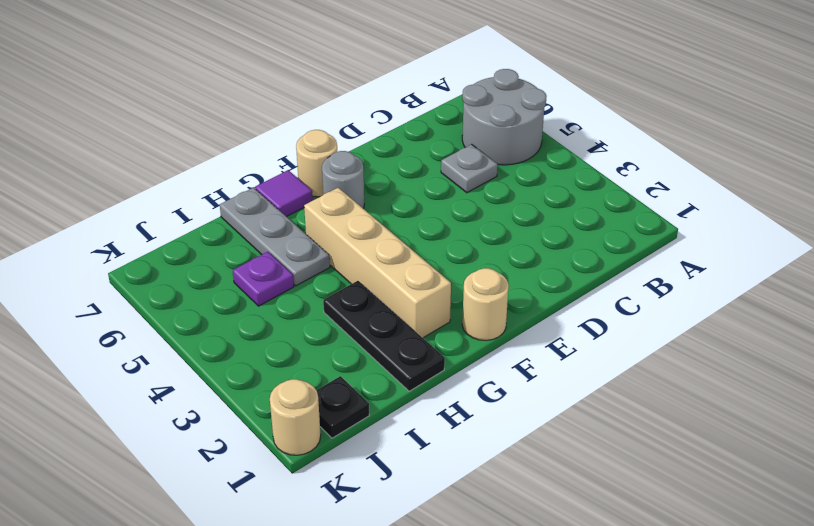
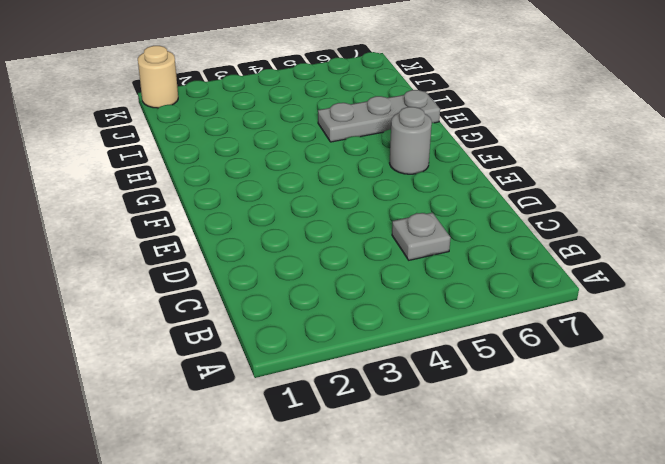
none -> grey round brick A5:B6 level 1
none -> tan round brick F1 level 1
none -> tan round brick F7 level 1

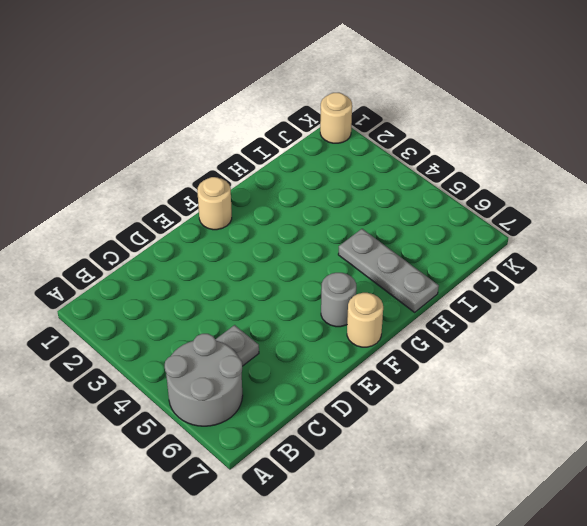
none -> tan brick G2:G5 level 1
none -> purple tile G7 level 1
none -> black plate H1:H3 level 1

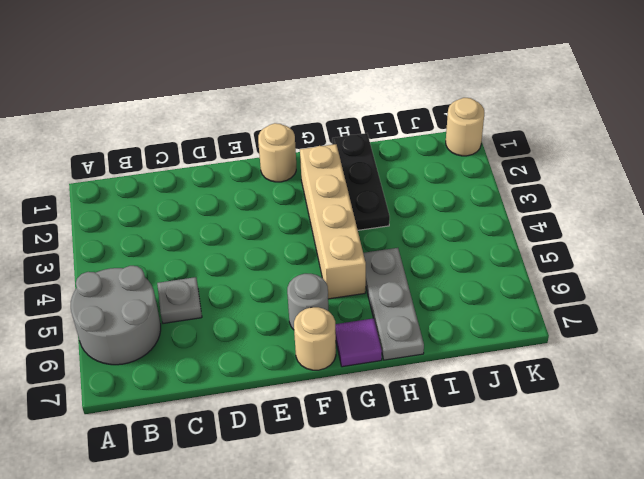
none -> purple plate I5 level 1
none -> black plate J1 level 1

